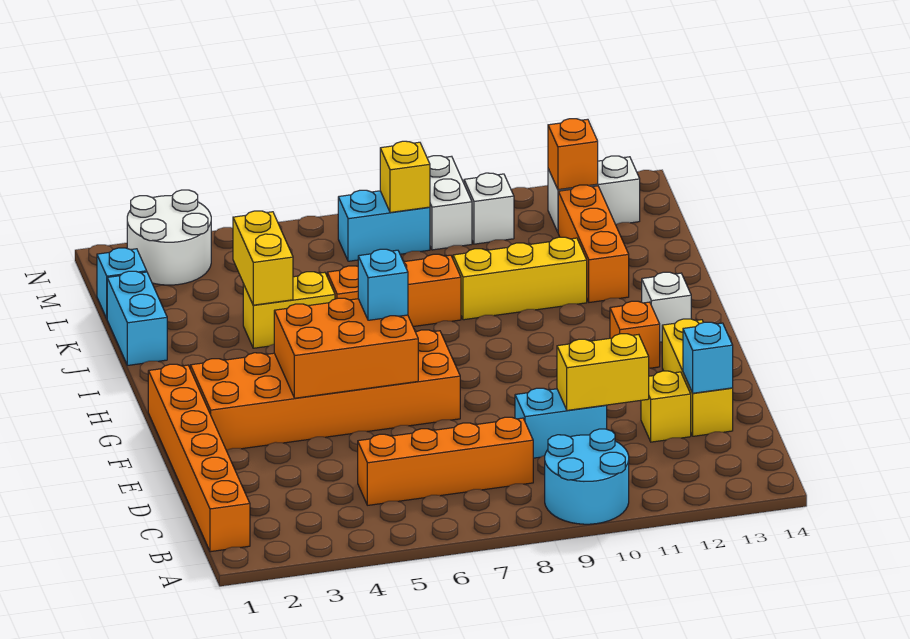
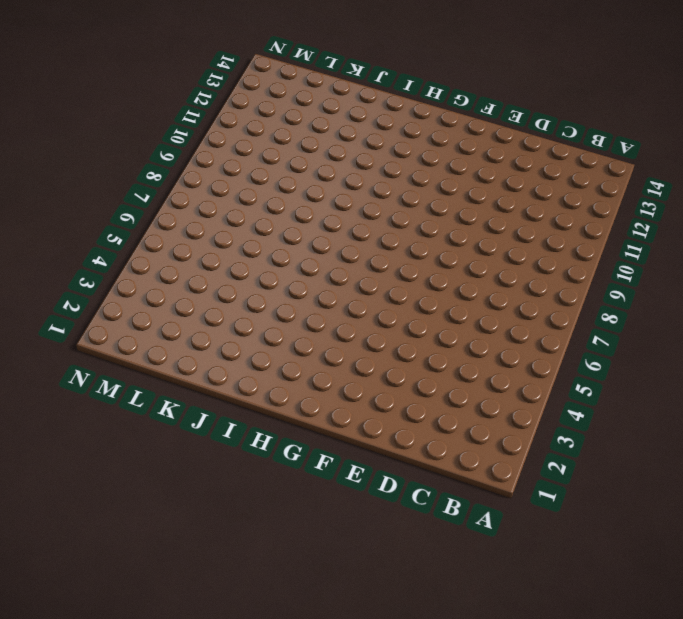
none -> cyan round brick A9:B10 level 1
none -> orange brick B1:G1 level 1
none -> orange brick C5:C8 level 1

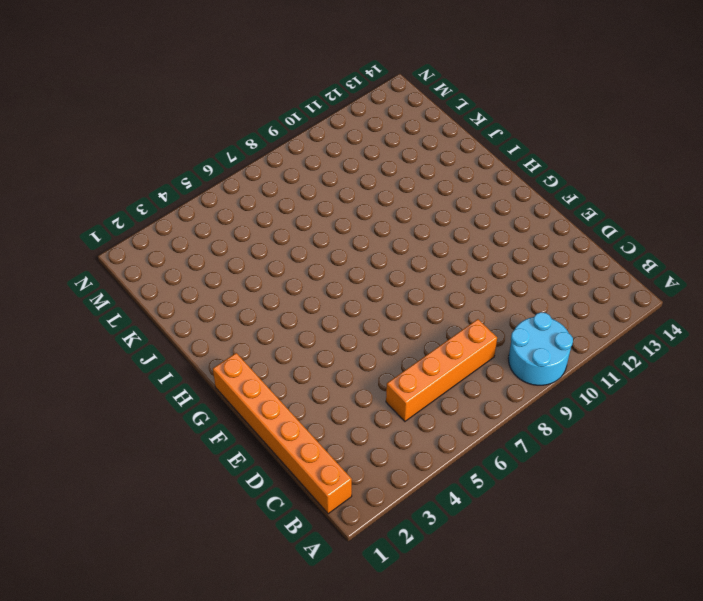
none -> cyan brick D9:D10 level 1
none -> yellow brick D12 level 1
none -> yellow brick D13:F13 level 1

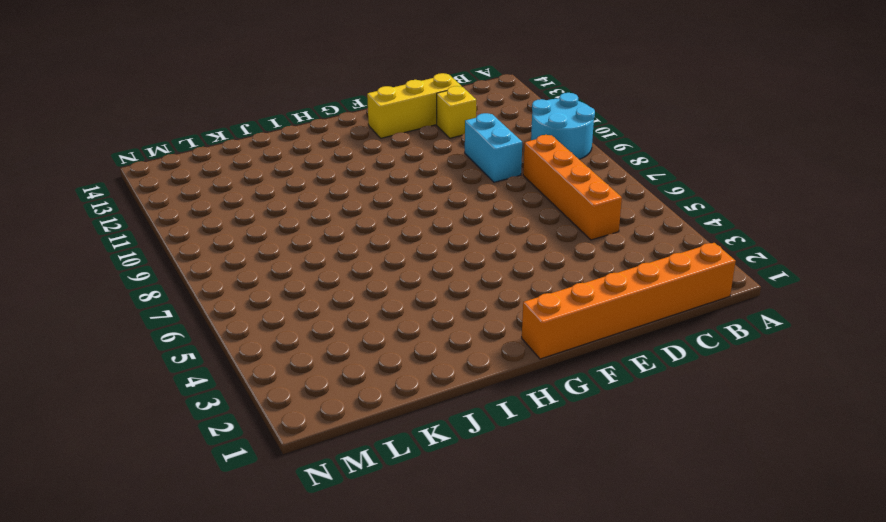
none -> orange brick F2:G7 level 1
none -> orange brick G12 level 1
none -> white brick H13 level 1

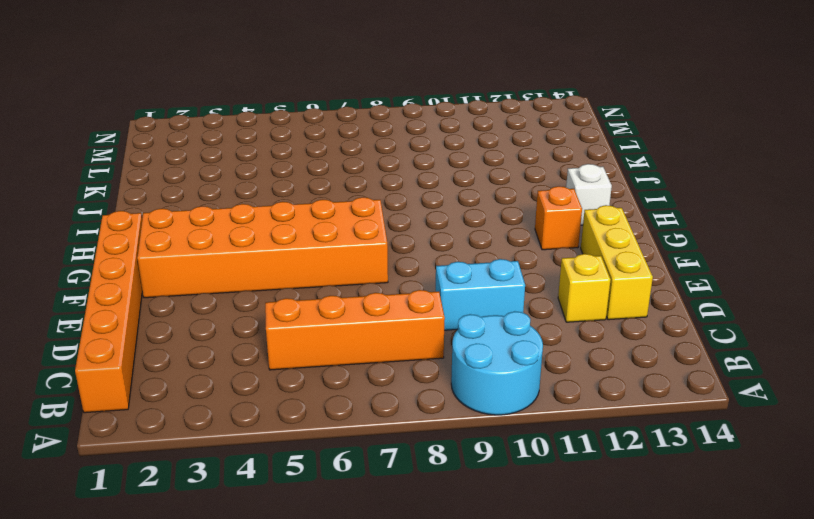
none -> cyan brick J1:K1 level 1
none -> yellow brick J4:J5 level 1
none -> orange brick J6:J8 level 1

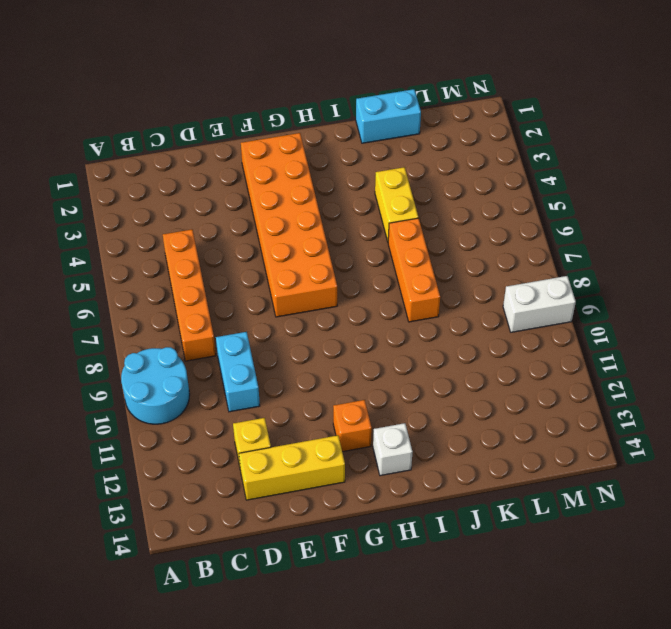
none -> orange brick B1:G1 level 1
none -> yellow brick J9:J11 level 1
none -> orange brick J12:L12 level 1

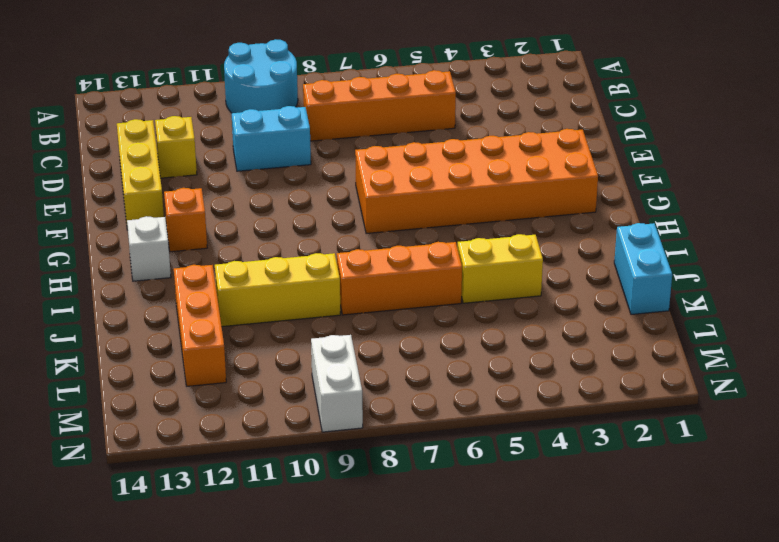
none -> orange brick B1:G1 level 1
none -> cyan brick L1 level 1
none -> white round brick M2:N3 level 1

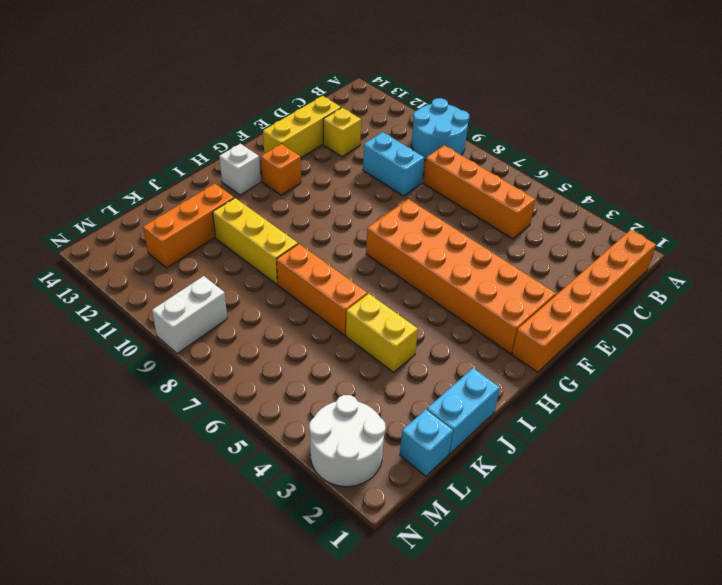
none -> cyan brick M7:M8 level 1
none -> white brick M10 level 1
none -> white brick M12:M13 level 1

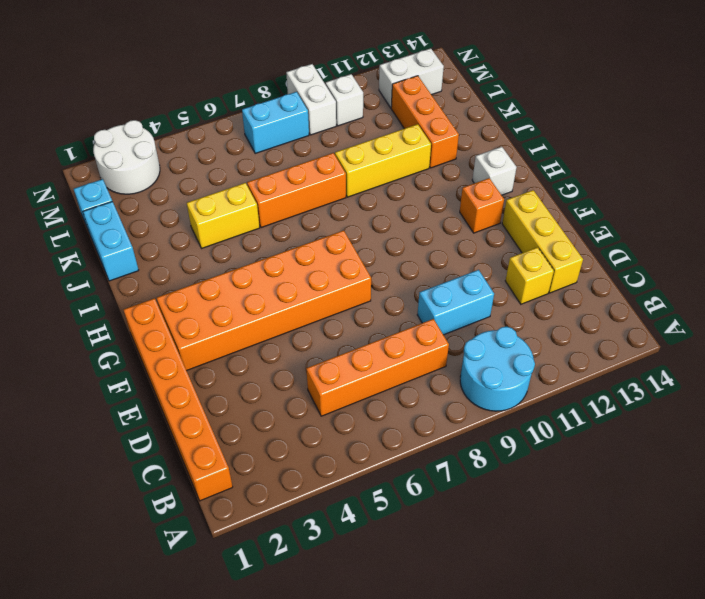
none -> yellow brick D10:D11 level 2
none -> cyan brick D13 level 2
none -> orange brick F4:G6 level 2

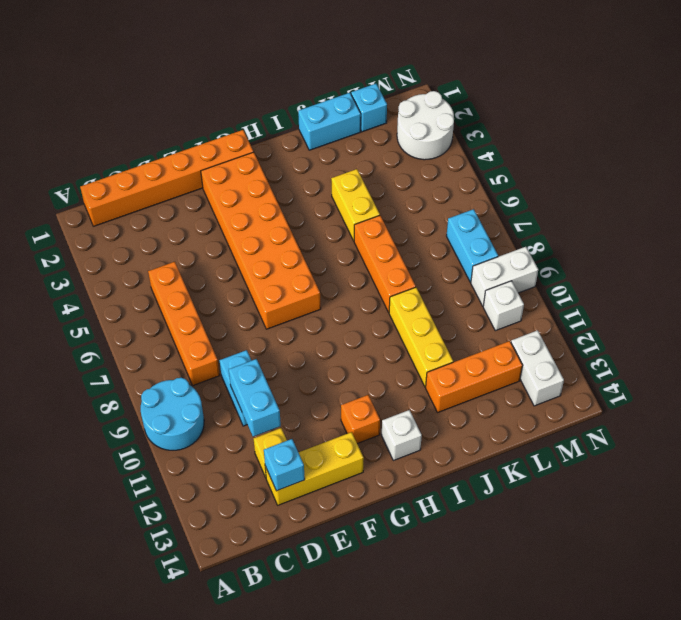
cyan brick D10:D11 level 2 -> yellow brick D10:D11 level 2
none -> orange brick F4:G6 level 2
none -> yellow brick J4:K4 level 2
none -> yellow brick M8 level 2

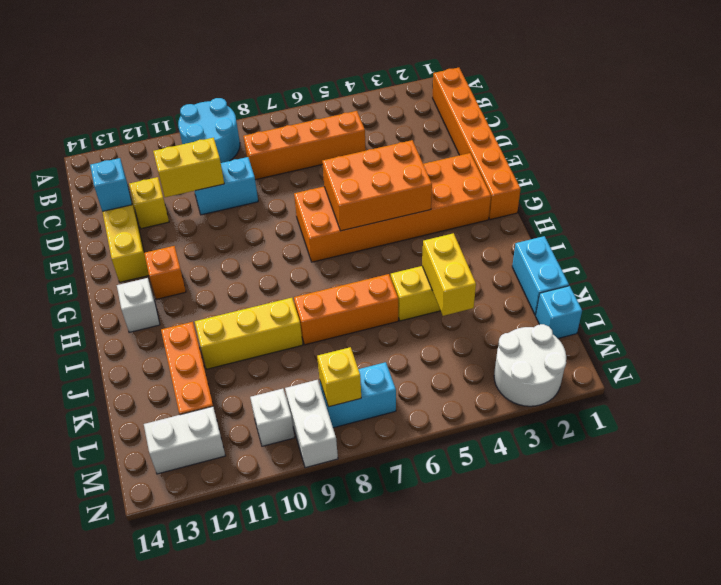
none -> orange brick M12 level 2
none -> cyan brick G6 level 3

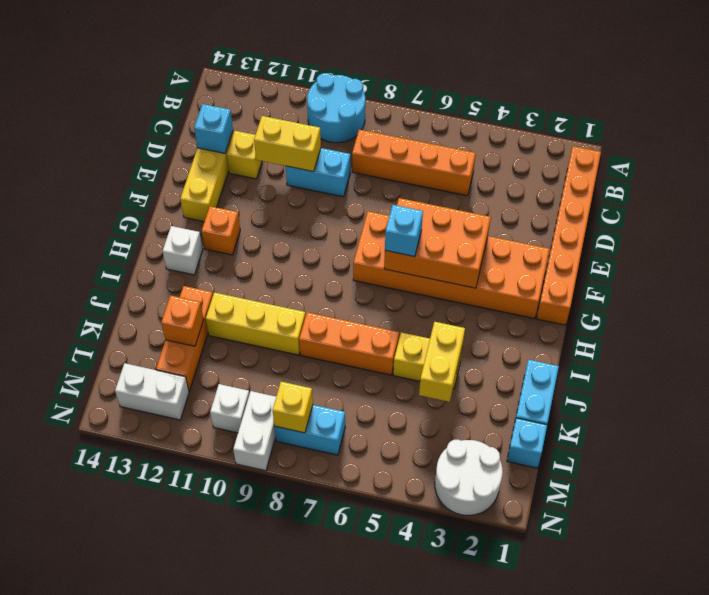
orange brick K12 level 2 -> orange brick M12 level 2

